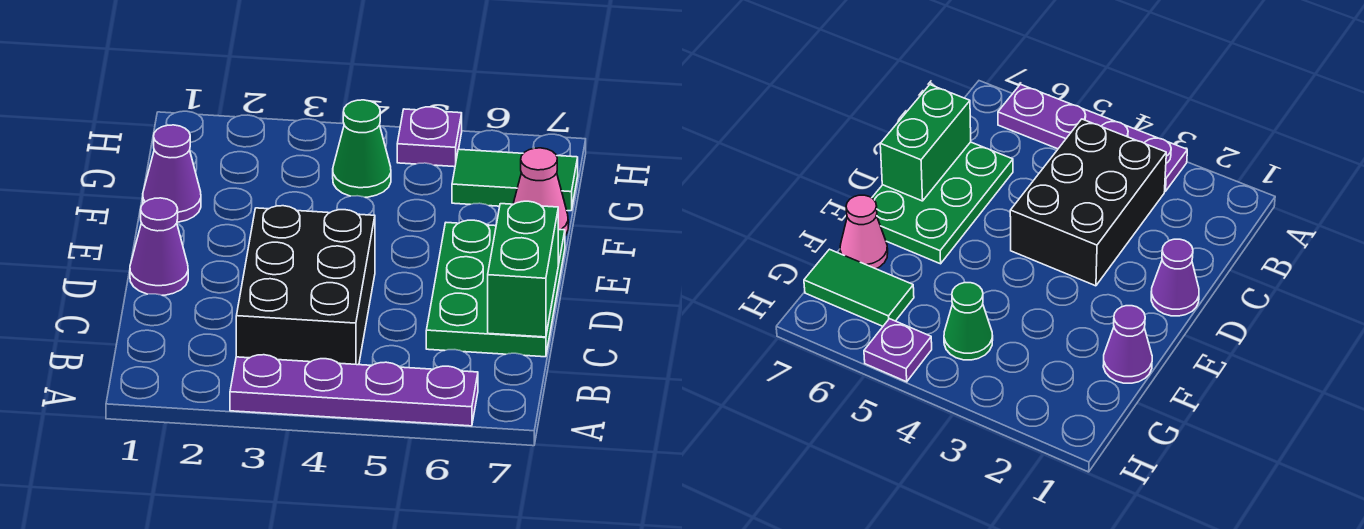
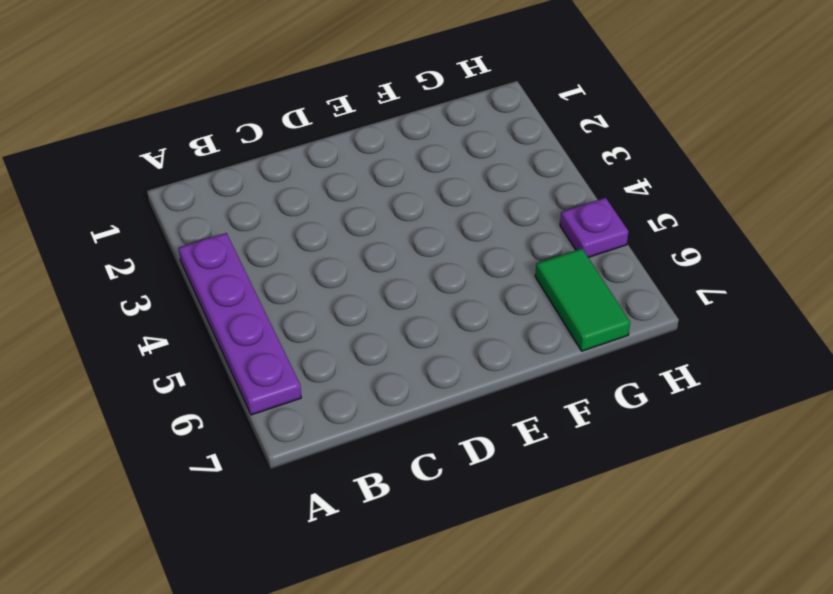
none -> black brick B3:D4 level 1
none -> green plate C6:E7 level 1

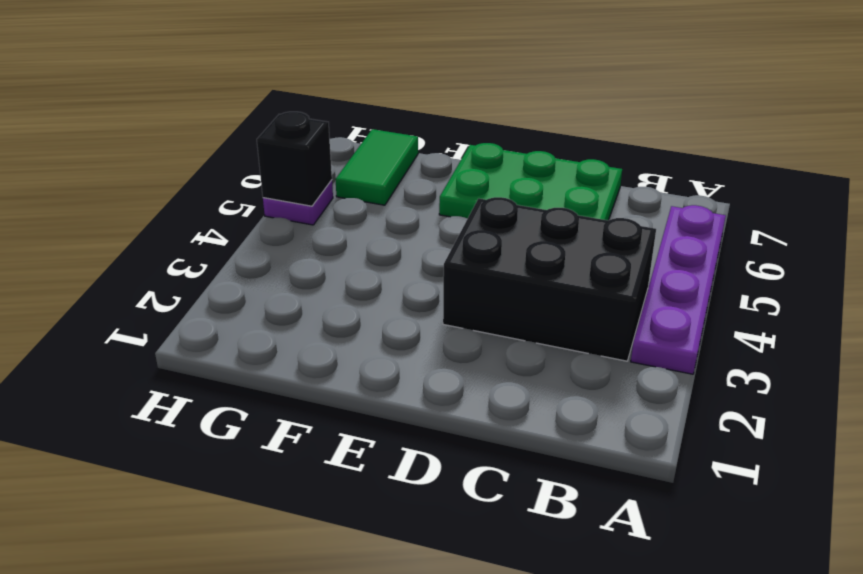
black brick H5 level 2 -> none
none -> purple cone D1 level 1
none -> purple cone F1 level 1

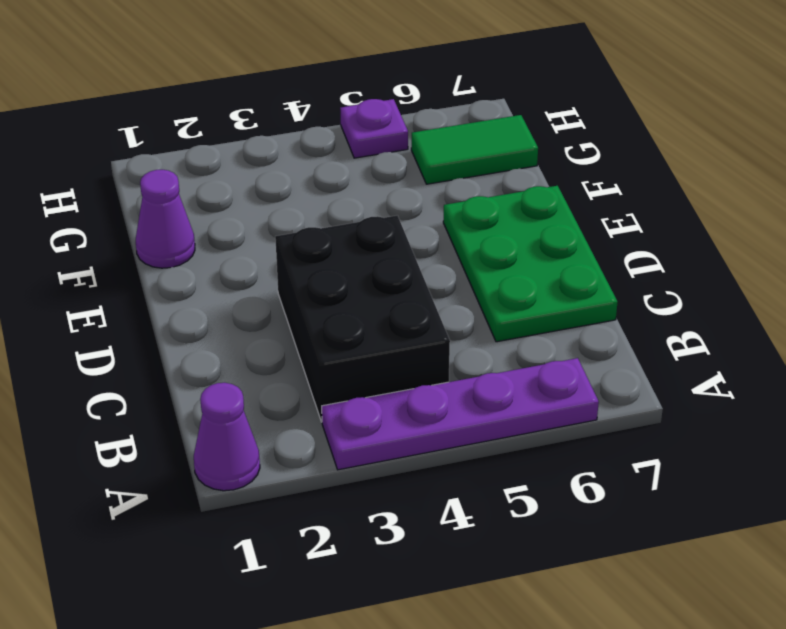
purple cone A1 level 1 -> purple cone D1 level 1
none -> pink cone F7 level 1
none -> green cone G4 level 1

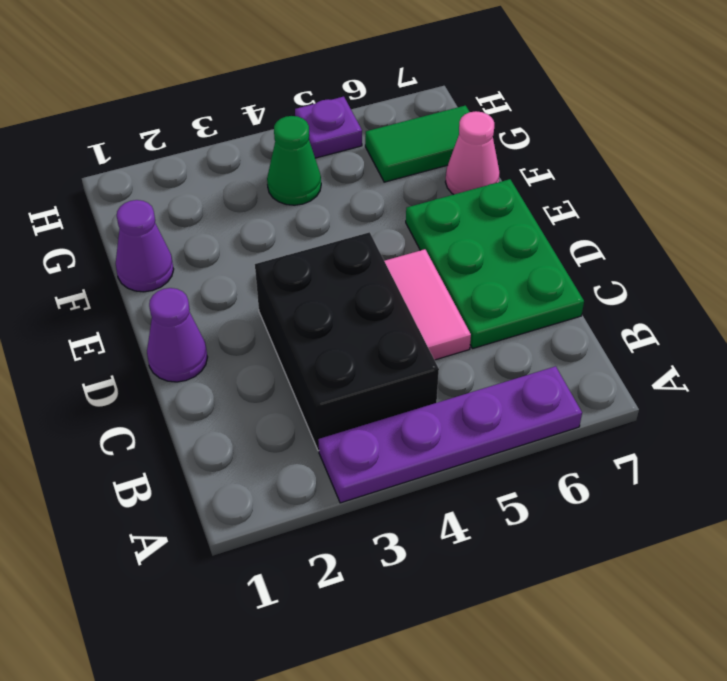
pink tile C5:D5 level 1 -> none
none -> green brick C7:D7 level 2

